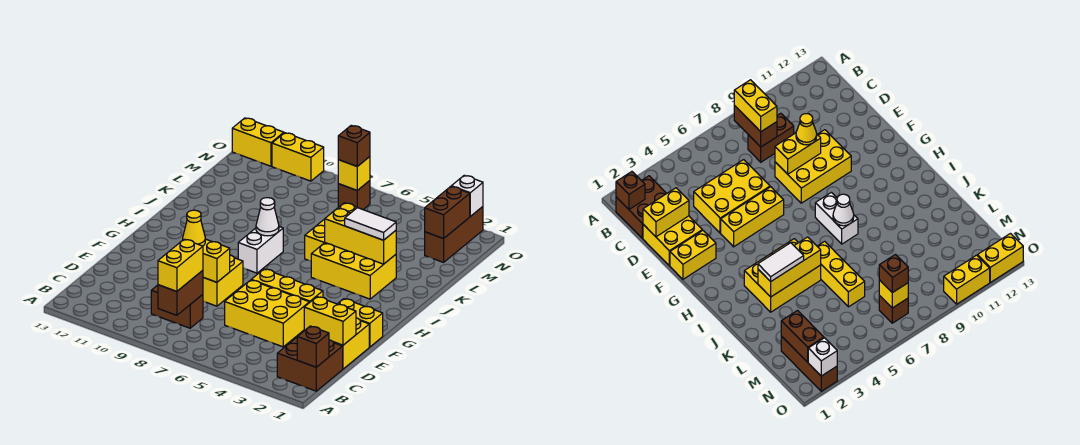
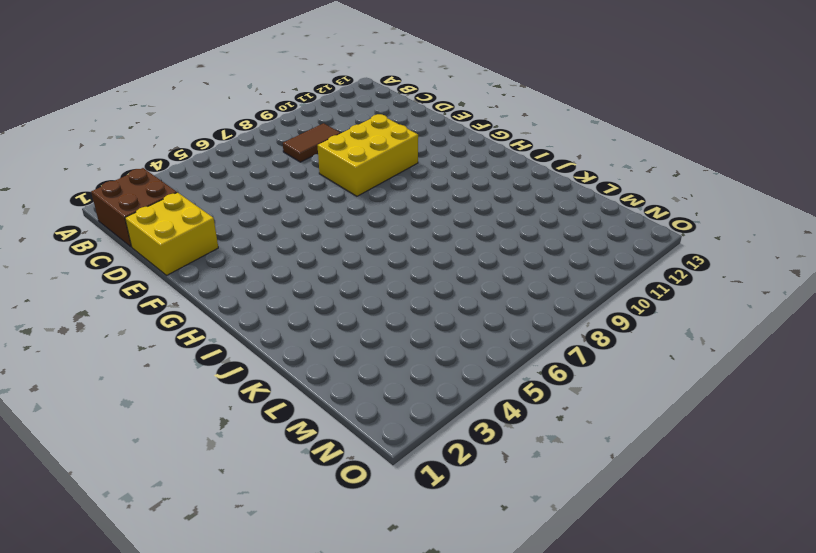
brown tile C8:C9 level 1 -> brown brick C8:C9 level 1
none -> yellow brick D4:E6 level 1
none -> yellow brick F1:F2 level 1
none -> yellow brick F4:F6 level 1

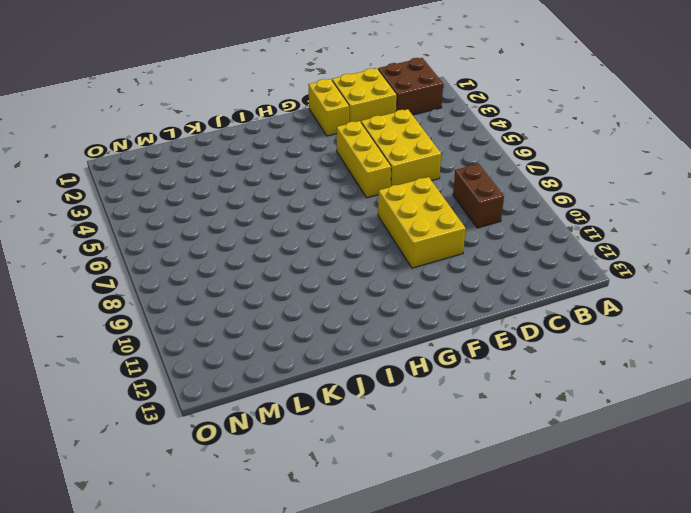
none -> white brick H8:I8 level 1
none -> yellow brick I3:J5 level 1
none -> yellow brick J6:L6 level 1

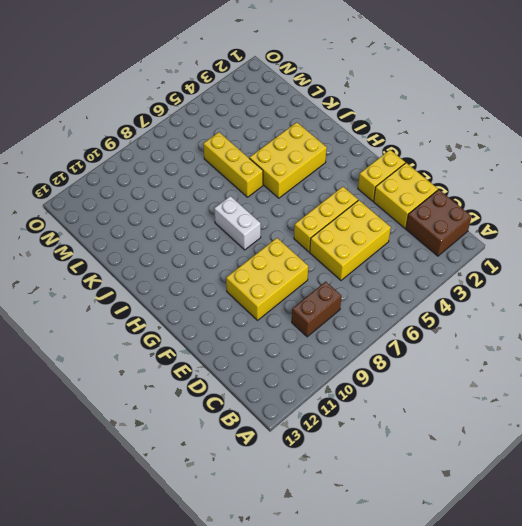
none -> brown brick M2:O2 level 1
none -> brown brick N7 level 1
none -> yellow brick O10:O11 level 1

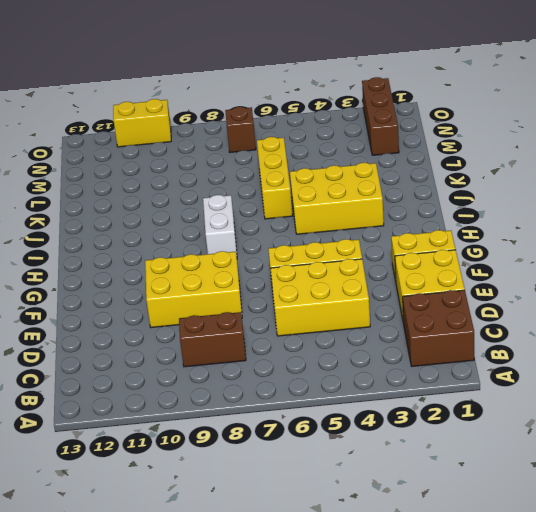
none -> yellow brick O12:O13 level 1
none -> brown brick B1 level 2
none -> brown brick B8:C8 level 2

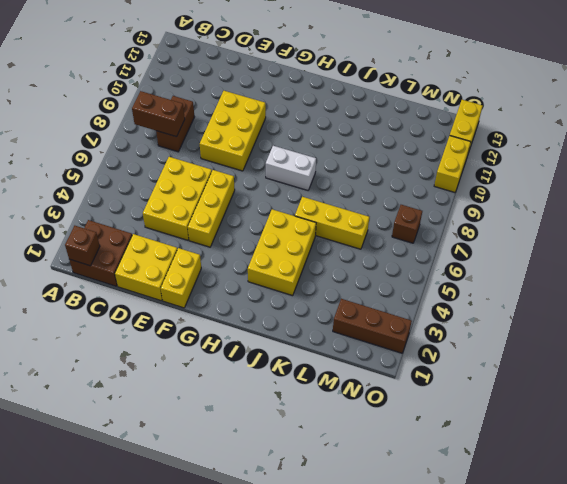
none -> yellow brick D1:D2 level 2
none -> yellow brick E8:E9 level 2
none -> white cone I8 level 2

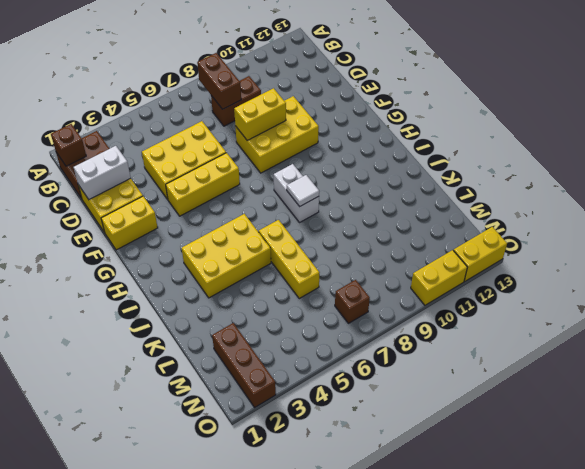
white brick D1:D2 level 2 -> yellow brick D1:D2 level 2
white tile I8 level 2 -> white cone I8 level 2
none -> yellow brick J3:J5 level 2
none -> brown brick M2:N2 level 2
none -> yellow brick N7 level 2

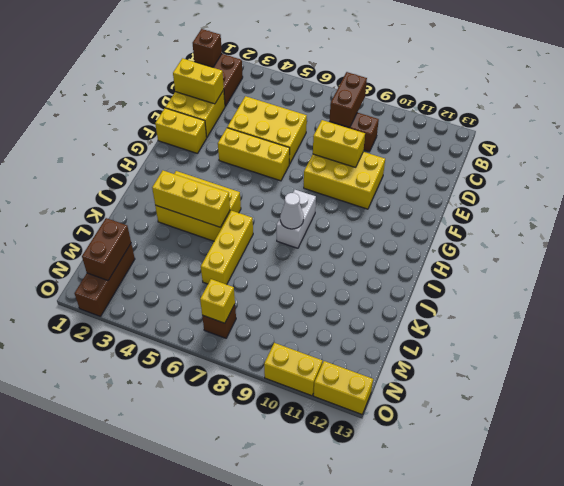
none -> white brick O2 level 2
none -> yellow brick B8:C8 level 3
none -> yellow cone E9 level 3

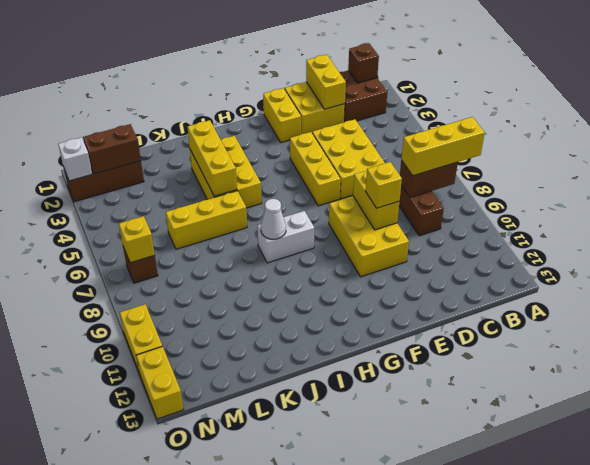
yellow brick A8:C8 level 3 -> yellow brick B8:C8 level 3
yellow brick E9 level 3 -> yellow cone E9 level 3
none -> white tile J3:J4 level 3
none -> brown brick N7 level 3

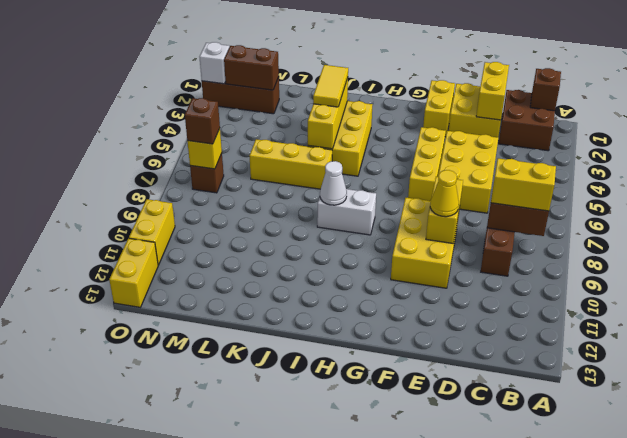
yellow tile J3:J4 level 3 -> white tile J3:J4 level 3

